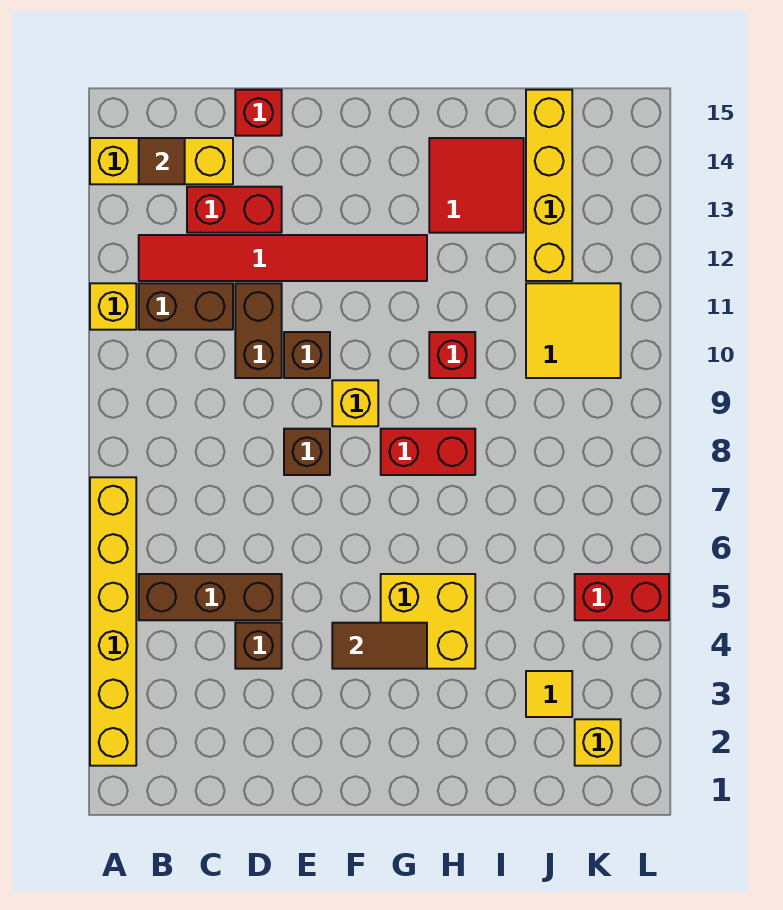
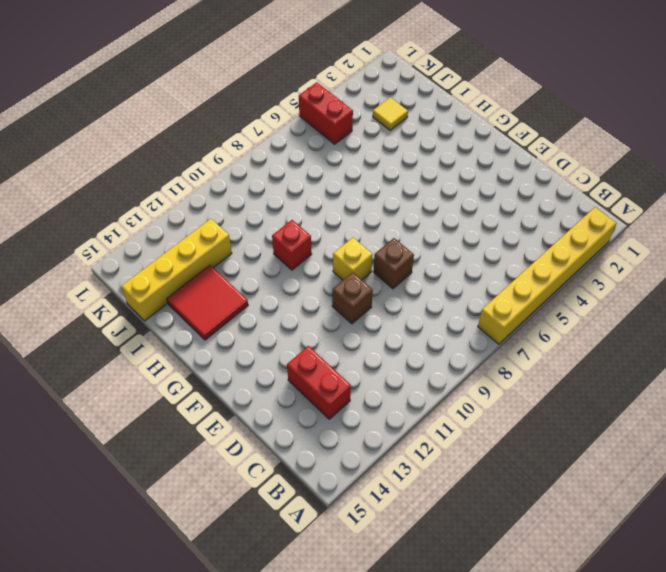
none -> yellow brick A11 level 1
none -> yellow brick A14:C14 level 1
none -> brown brick B5:D5 level 1

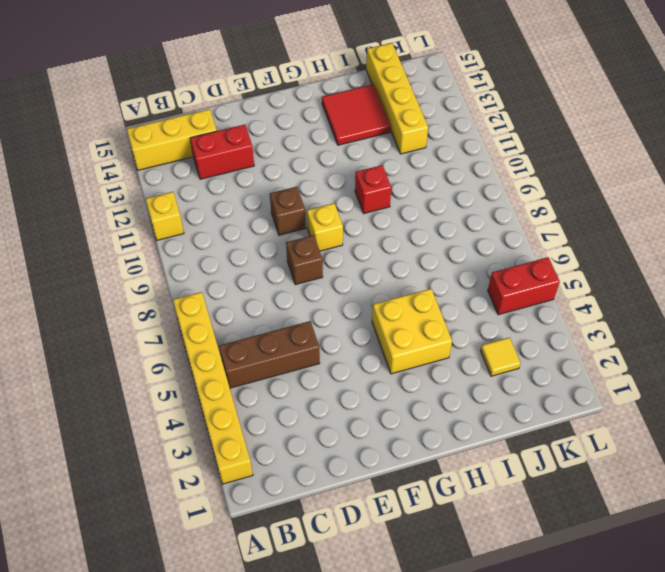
none -> brown brick B11:C11 level 1
none -> red tile B12:G12 level 1
none -> brown brick D4 level 1

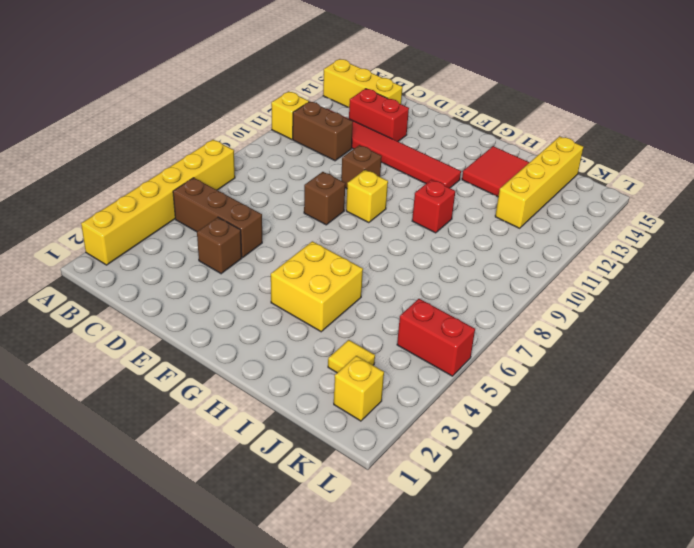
none -> brown brick D10:D11 level 1
none -> red brick D15 level 1
none -> red brick G8:H8 level 1

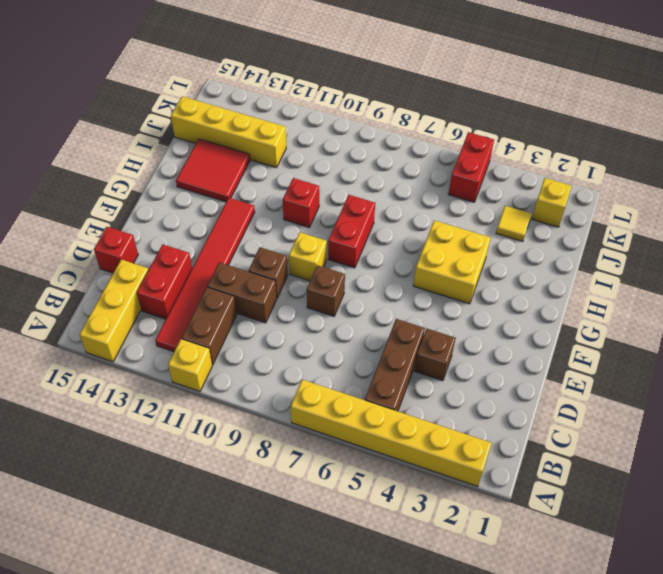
none -> yellow tile J10:K11 level 1
none -> brown tile B14 level 2
none -> brown tile F4:G4 level 2

